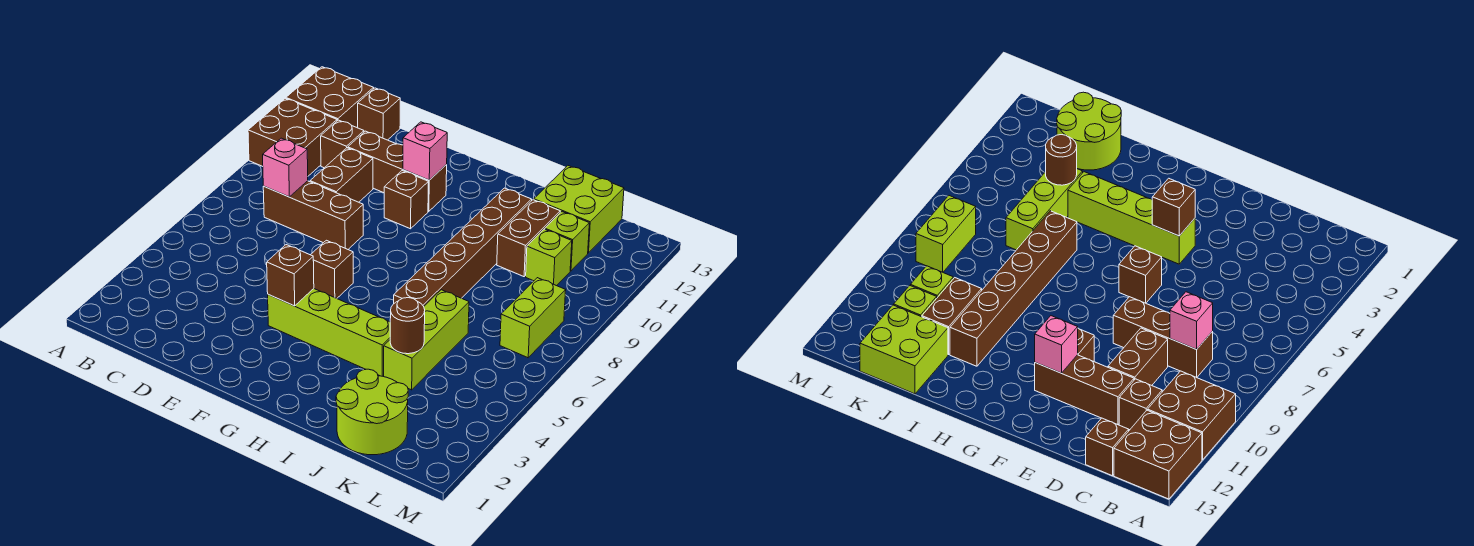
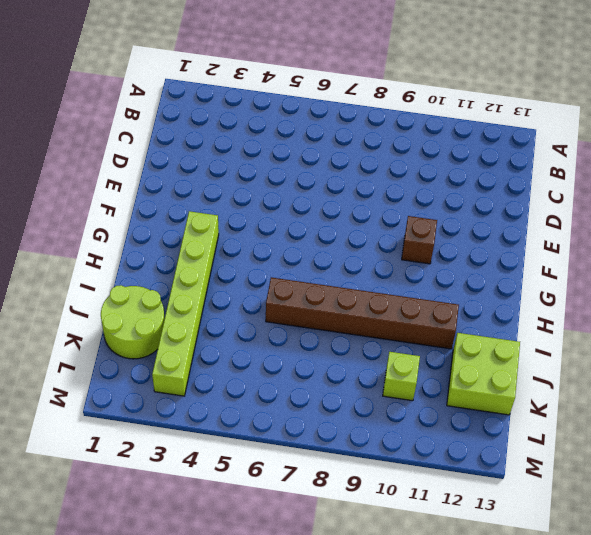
lime brick G3:L3 level 1 -> none
none -> brown brick A10:B11 level 1
none -> brown brick A12:B13 level 1
none -> brown brick C8:E8 level 1

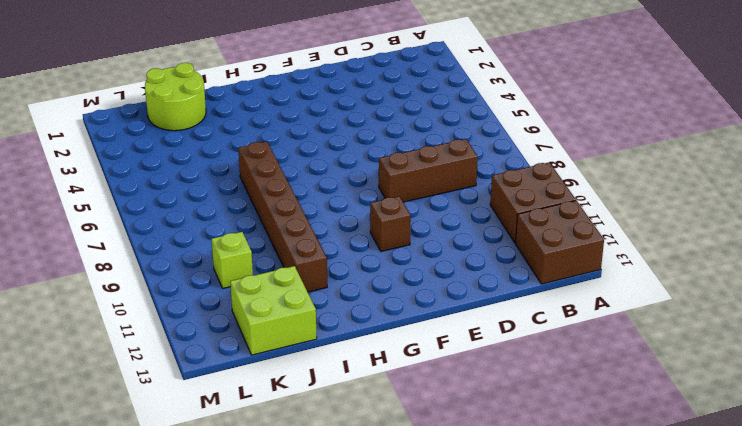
none -> brown brick C11 level 1
none -> brown brick C13 level 1
none -> brown brick D9:D10 level 1

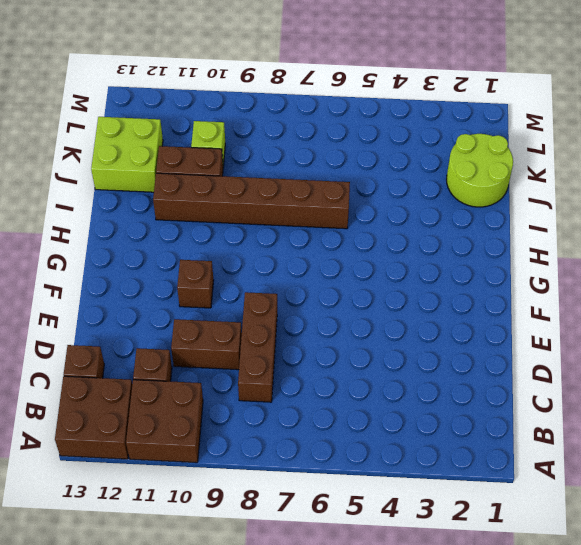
none -> brown brick D11:F11 level 1
none -> lime brick F4:I4 level 1
none -> brown brick F6 level 1

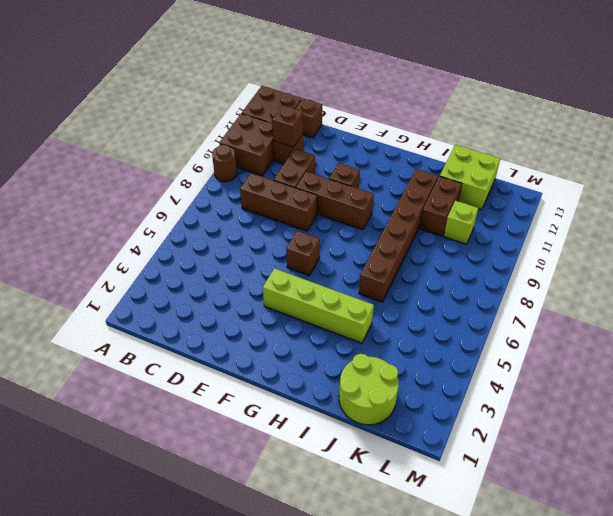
brown round brick A9 level 1 -> brown round brick J4 level 2
brown brick C11 level 2 -> brown brick F4 level 2
brown brick E9:G9 level 1 -> brown brick D11:F11 level 1
none -> lime brick J4:J6 level 1
none -> lime brick K11 level 1
none -> lime brick L7:L8 level 1

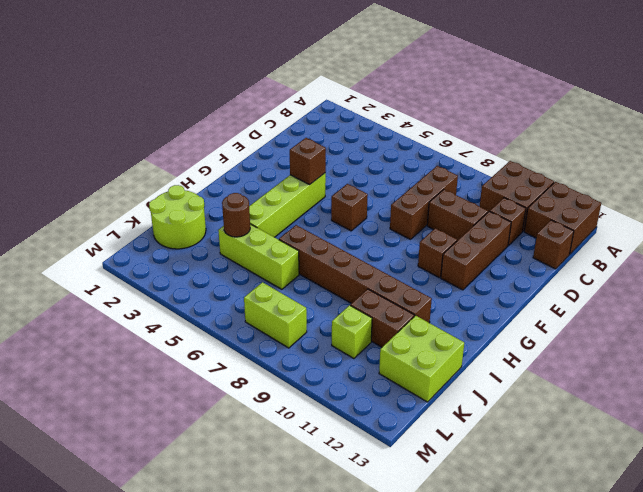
none -> lime brick K11 level 1
none -> pink brick C8 level 2
none -> pink brick F11 level 2

